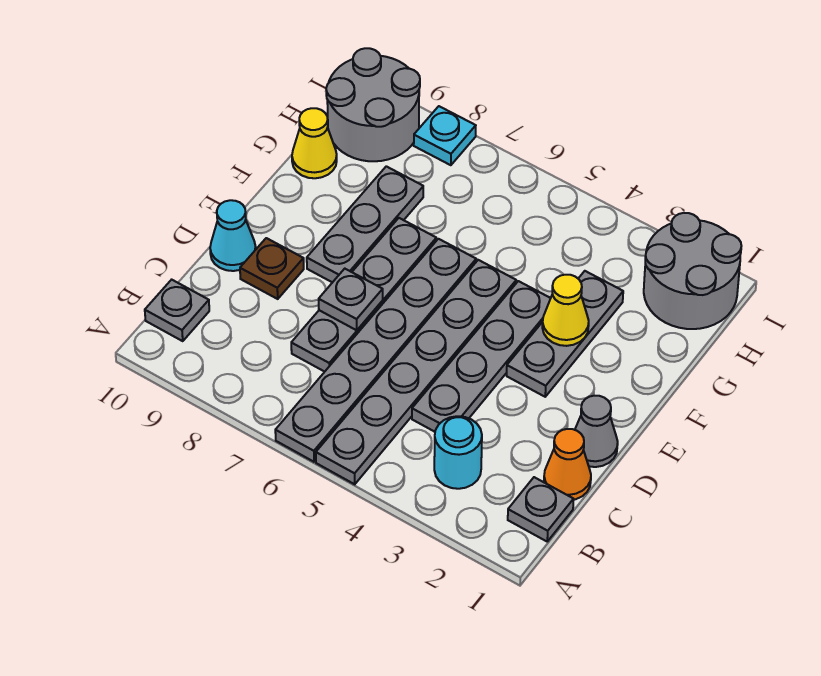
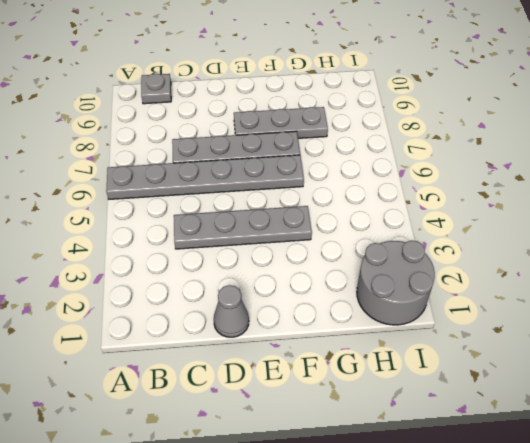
none -> grey plate A5:F5 level 1
none -> grey plate B1 level 1
none -> cyan round brick B3 level 1

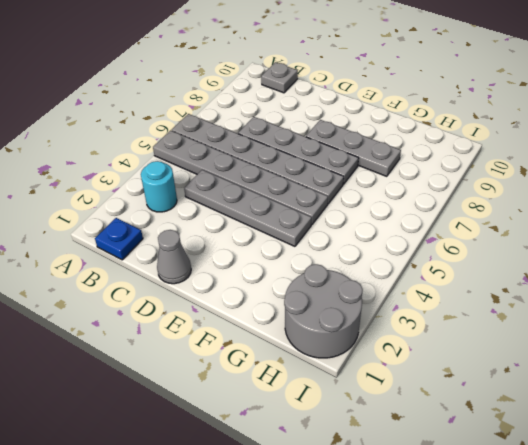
blue plate B1 level 1 -> grey plate B1 level 1
none -> orange cone C1 level 1
none -> brown plate D9 level 1
none -> cyan cone D10 level 1

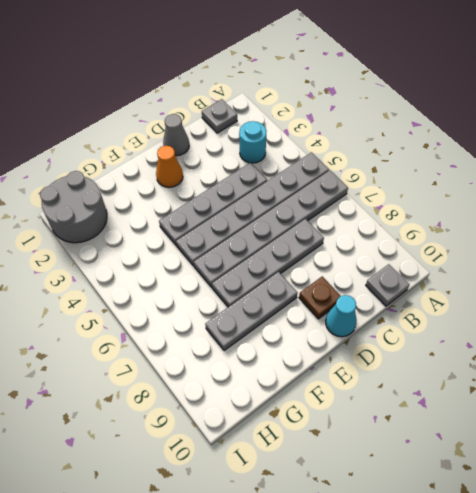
orange cone E2 level 1 -> orange cone C1 level 1
none -> grey plate E3:G3 level 1
none -> yellow cone G10 level 1
none -> grey round brick H9:I10 level 1

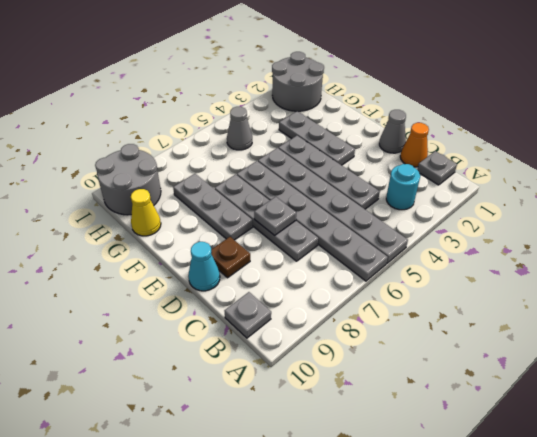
grey cone H5 level 1 -> none
none -> cyan plate I8 level 1
none -> yellow cone F3 level 2

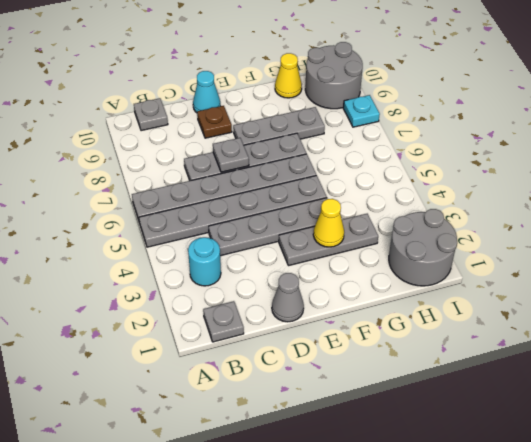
none -> orange cone C1 level 1

